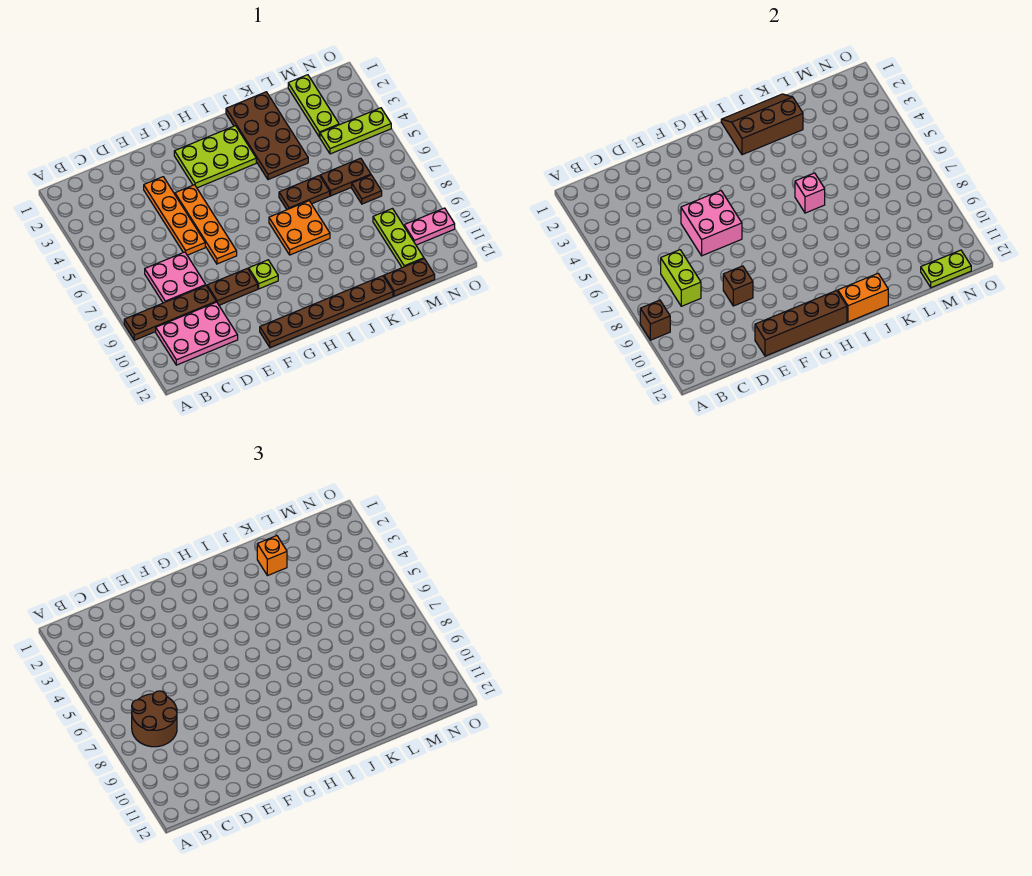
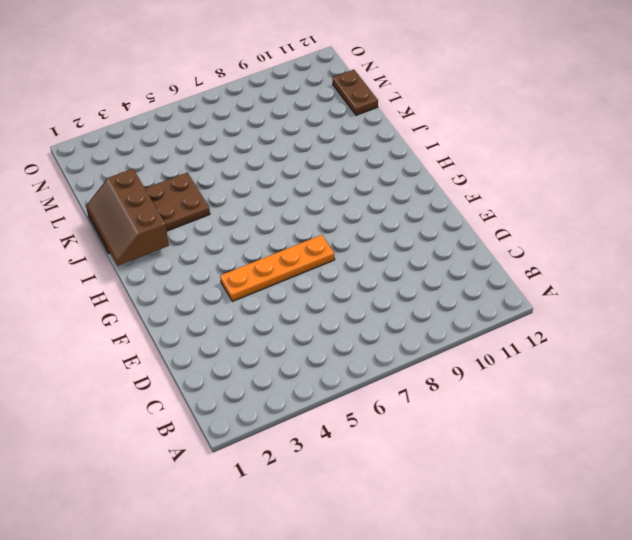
none -> brown plate A9:D9 level 1
none -> pink plate B10:D11 level 1
none -> pink plate C7:D8 level 1
none -> orange plate E3:E6 level 1

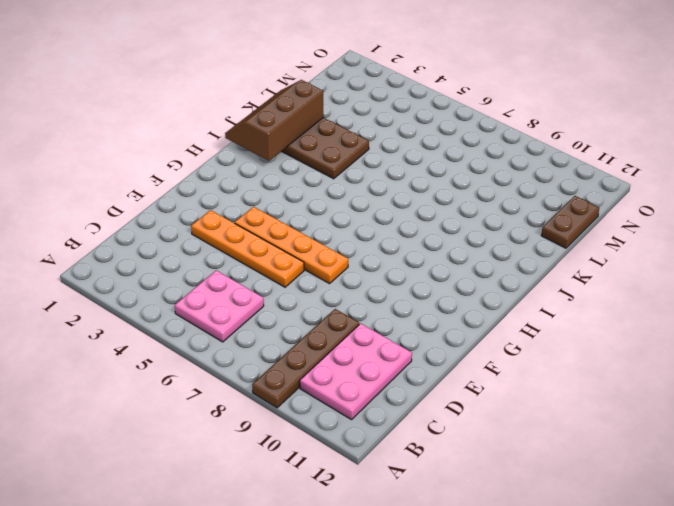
pink plate B5:C6 level 1 -> pink plate C7:D8 level 1
none -> brown plate E9:F9 level 1
none -> brown plate F12:K12 level 1
none -> lime plate G2:I3 level 1
none -> lime plate G9 level 1

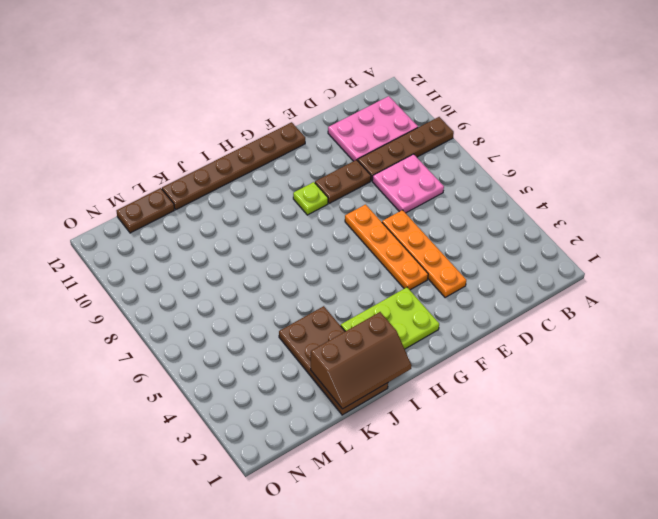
none -> orange plate I7:J8 level 1
none -> brown plate J6:K6 level 1
none -> brown plate L6:M6 level 1
none -> lime plate M1:M3 level 1

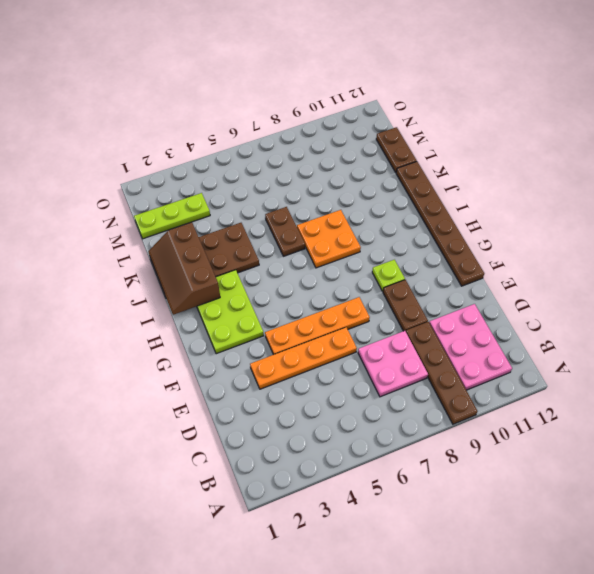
none -> brown plate L6:M6 level 1
none -> lime plate M4:O4 level 1
none -> brown plate M7 level 1
none -> lime plate M9:M11 level 1

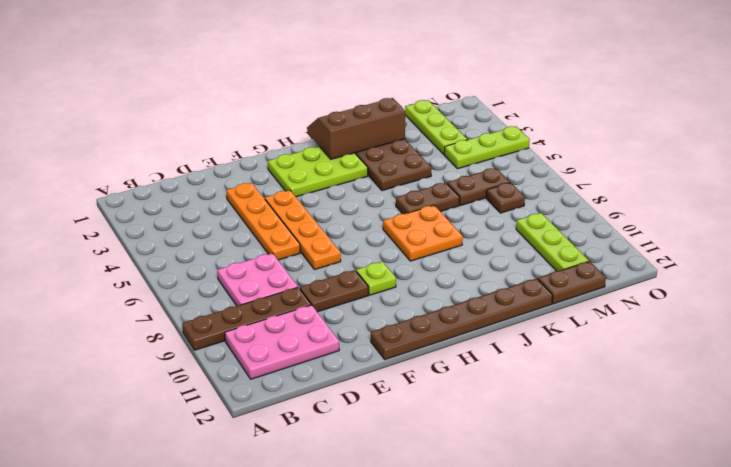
none -> pink plate N10:O10 level 1
none -> brown brick A9 level 2
none -> lime brick C7:C8 level 2
none -> pink brick E5:F6 level 2

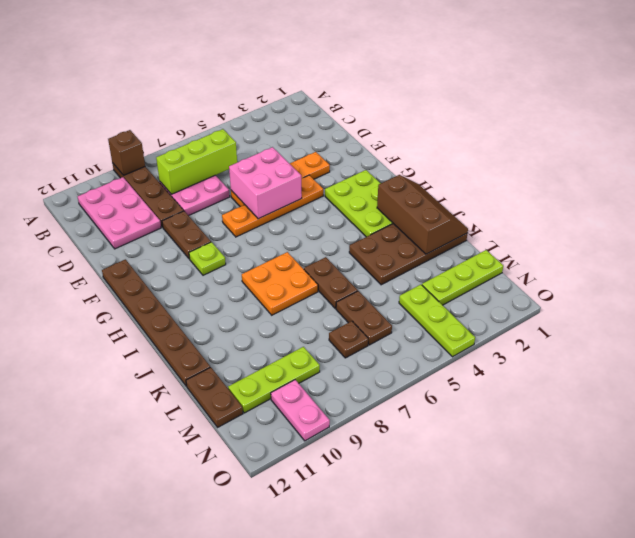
lime brick C6:C8 level 2 -> lime brick C7:C8 level 2
none -> brown brick E9 level 2
none -> brown brick E12:H12 level 2
none -> orange brick I12:J12 level 2
none -> pink brick J6 level 2

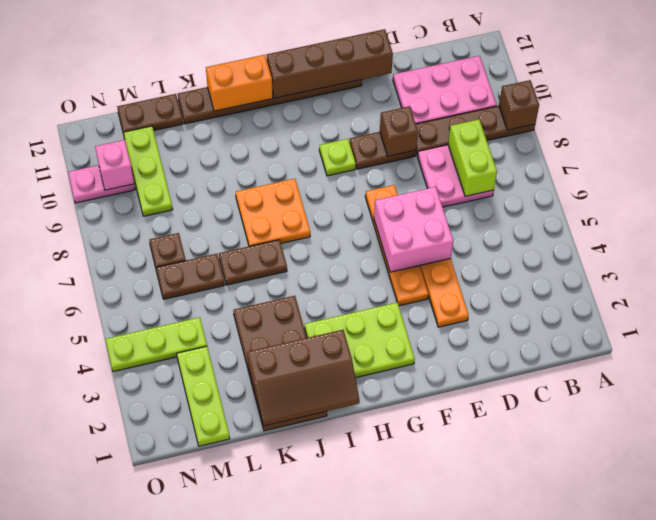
pink brick N10 level 2 -> pink brick J6 level 2
none -> lime plate M12:N12 level 2
none -> brown round brick B7:C8 level 3
none -> orange brick K2 level 3

